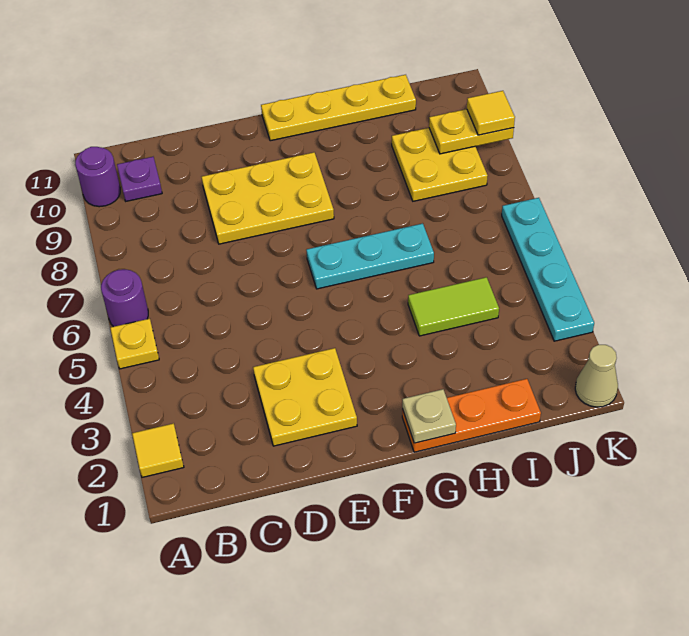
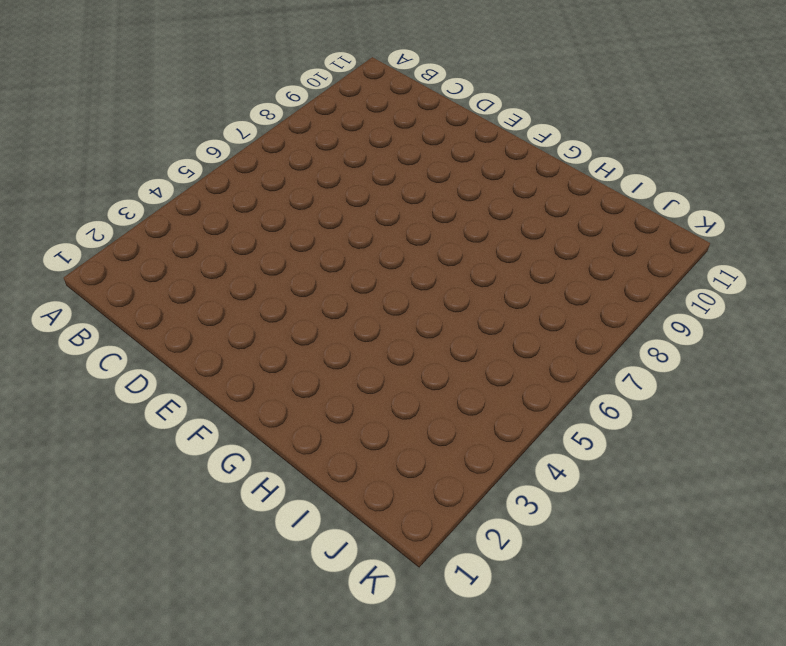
none -> yellow tile A2 level 1
none -> yellow plate A5 level 1
none -> purple round brick A6 level 1

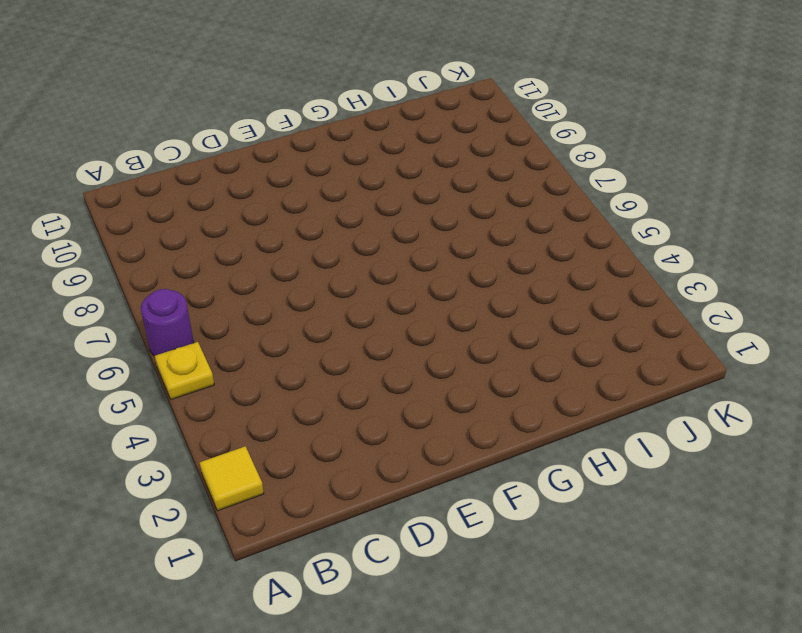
none -> purple round brick A10 level 1
none -> purple plate B10 level 1
none -> yellow plate D2:E3 level 1

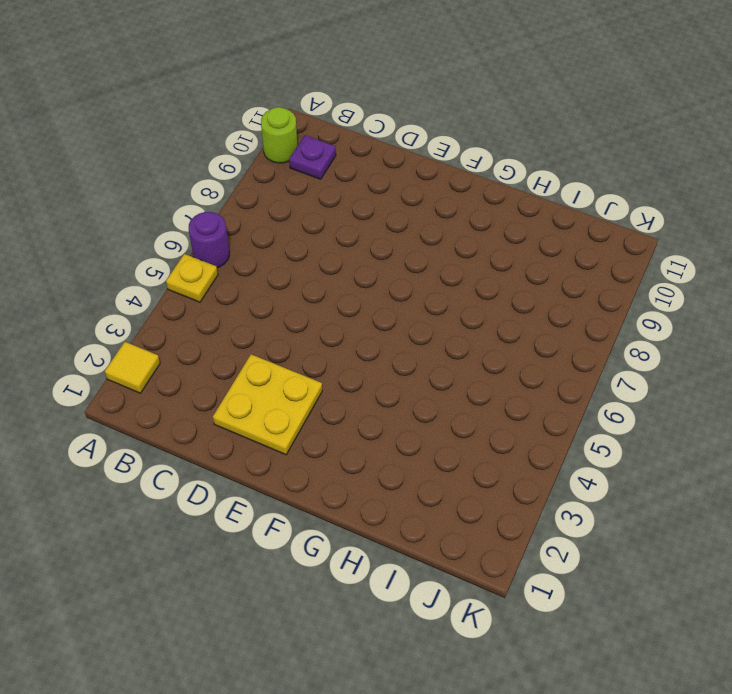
lime round brick A10 level 1 -> purple round brick A10 level 1
none -> yellow plate D8:F9 level 1
none -> cyan plate F6:H6 level 1
none -> yellow plate F11:I11 level 1

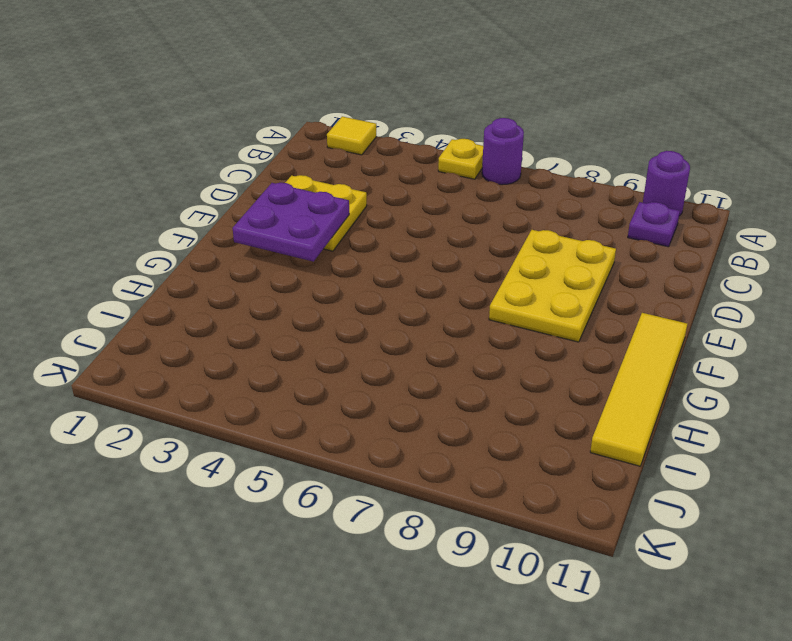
purple plate E2:F3 level 2 -> none
yellow tile F11:I11 level 1 -> yellow plate F11:I11 level 1
none -> cyan plate F6:H6 level 1
none -> orange plate G1:I1 level 1
none -> lime tile H4:I4 level 1

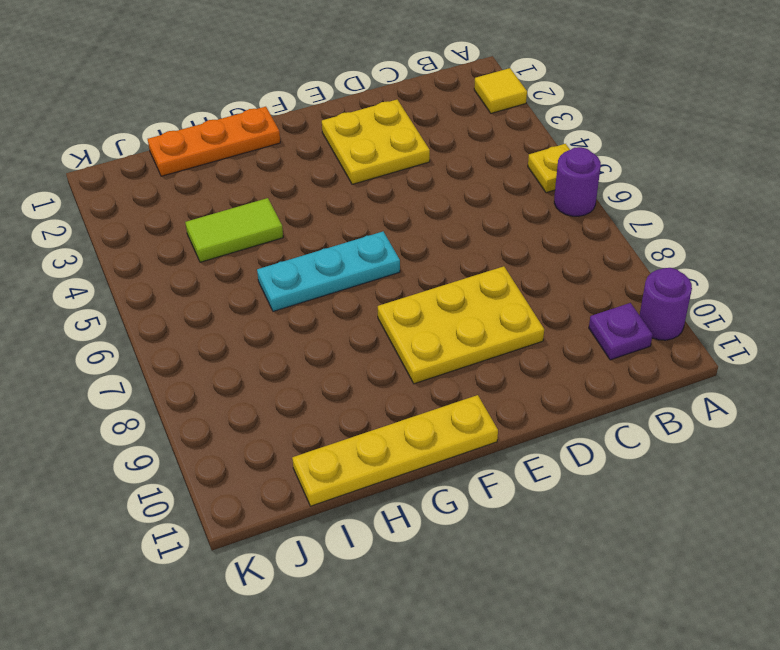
none -> yellow plate I8:J9 level 1
none -> tan cone K1 level 1
none -> cyan plate K3:K6 level 1

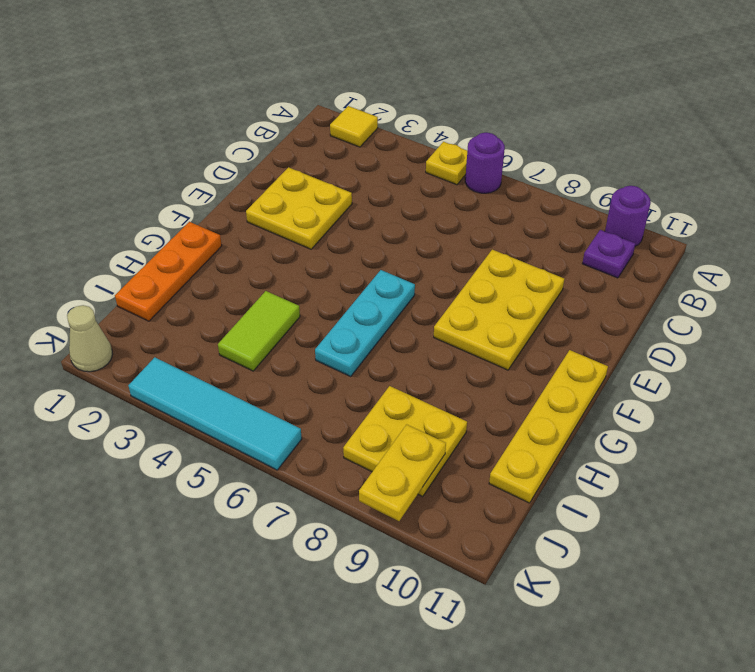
cyan tile K3:K6 level 1 -> cyan plate K3:K6 level 1
none -> tan plate G1 level 2
none -> yellow tile K9 level 3

